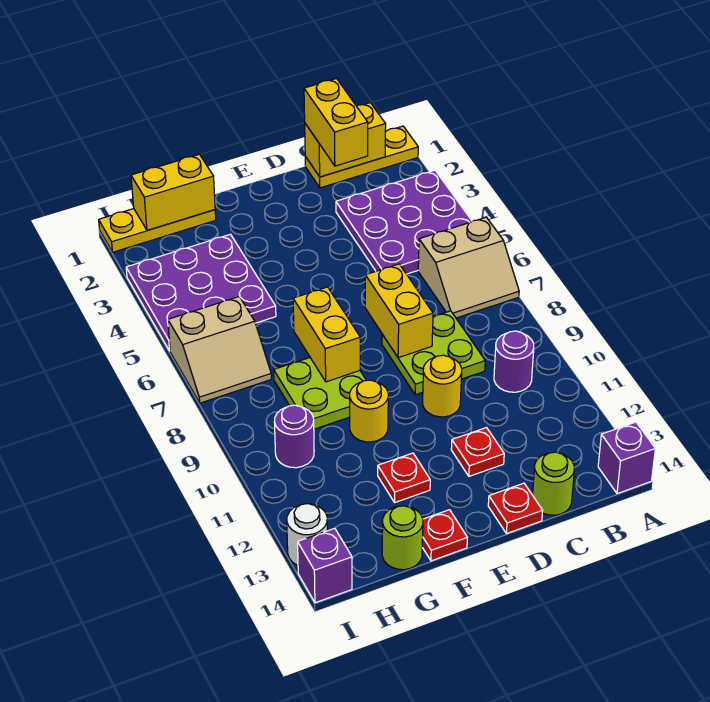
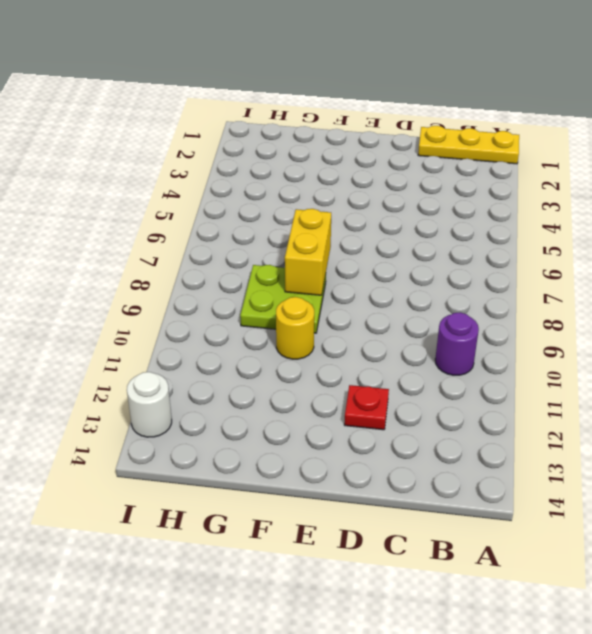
none -> purple plate A3:C5 level 1
none -> tan slope A6:B7 level 1 top 6
none -> purple brick A14 level 1

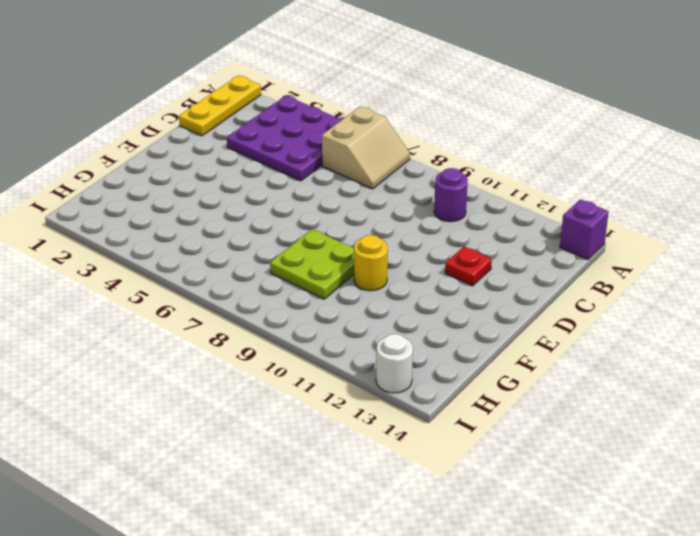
none -> lime plate C8:D9 level 1
none -> lime round brick C14 level 1
none -> yellow round brick D10 level 1

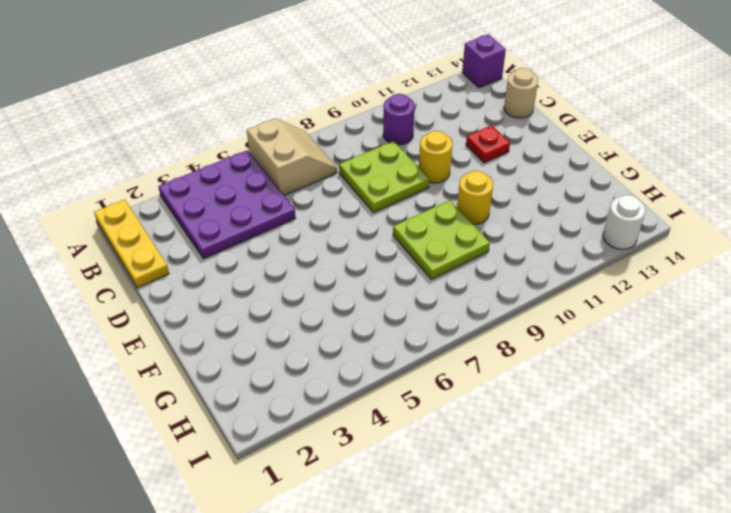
tan round brick C14 level 1 -> lime round brick C14 level 1
none -> red plate D14 level 1
none -> red plate F12 level 1
none -> red plate F14 level 1

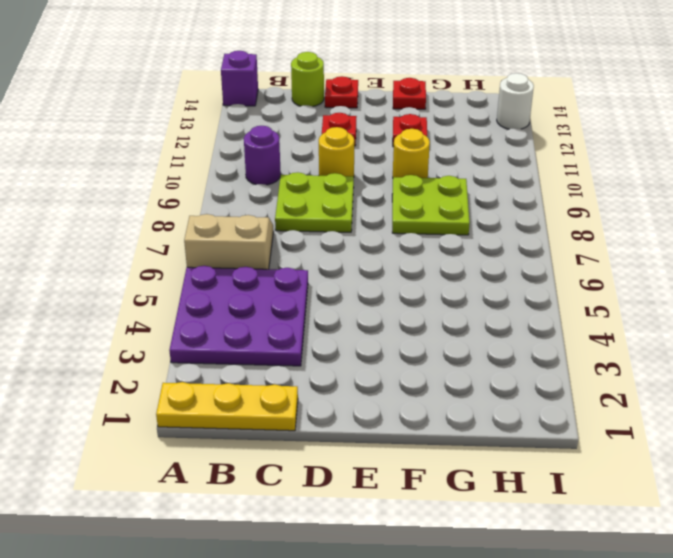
none -> yellow plate G1:I1 level 1
none -> purple plate G3:I5 level 1
none -> lime round brick G14 level 1

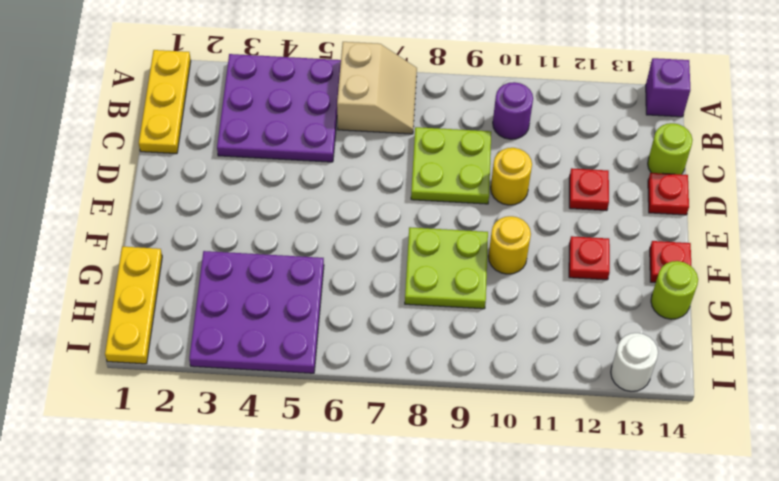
none -> tan slope H6:I7 level 1 top 6
none -> purple round brick H10 level 1
none -> purple brick I14 level 1

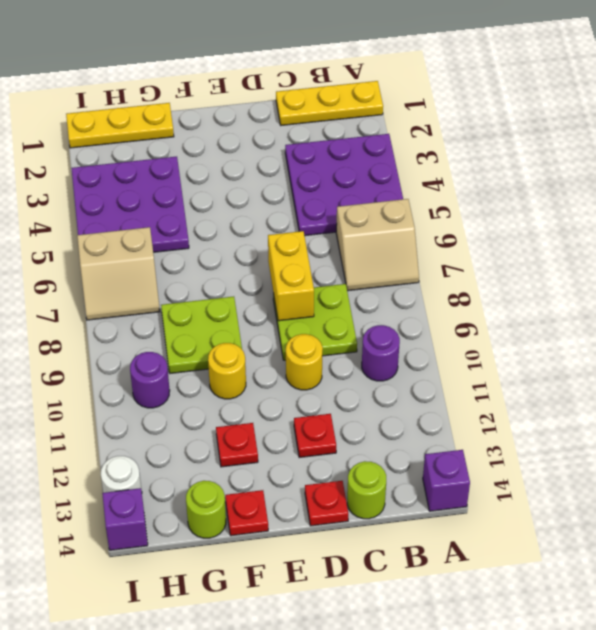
none -> yellow brick B1:C1 level 2
none -> yellow brick F7:F8 level 2
none -> yellow brick G1:H1 level 2

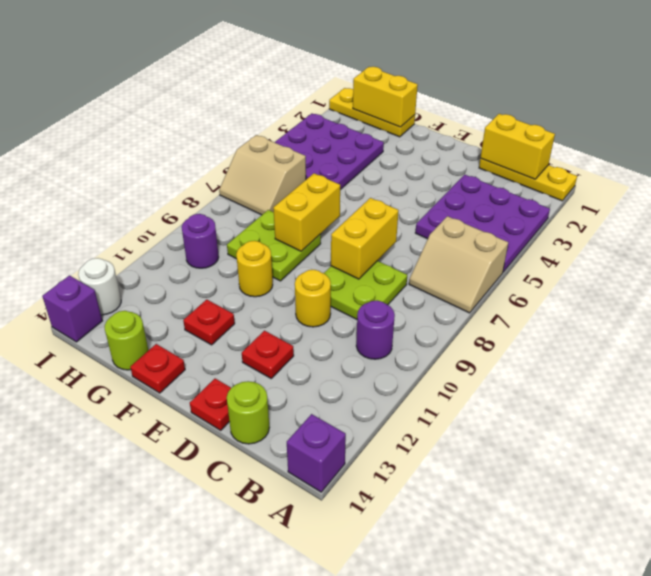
none -> yellow brick C1:C2 level 3

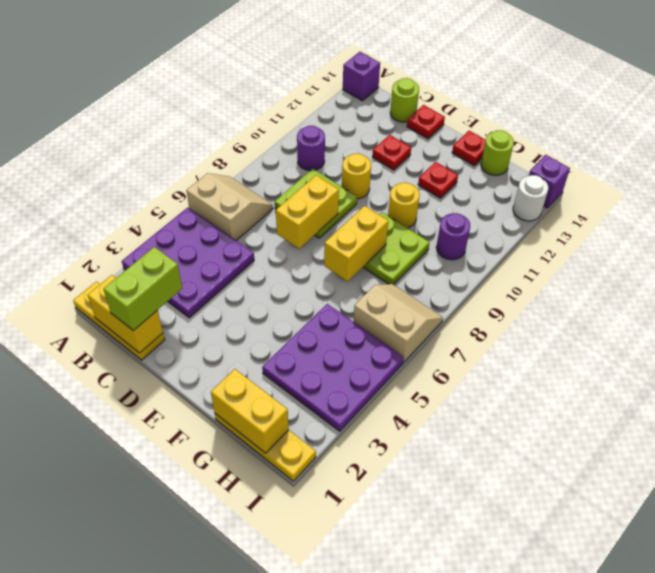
lime brick C1:C2 level 3 -> yellow brick C1:C2 level 3

